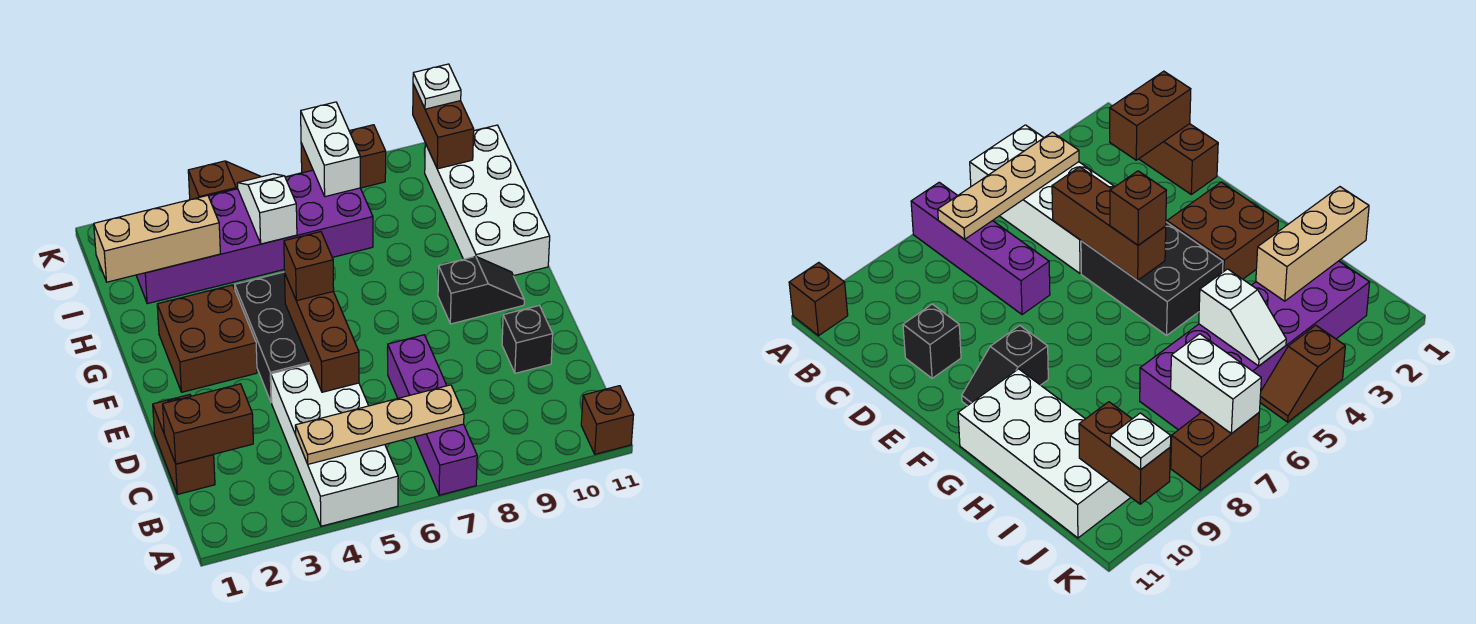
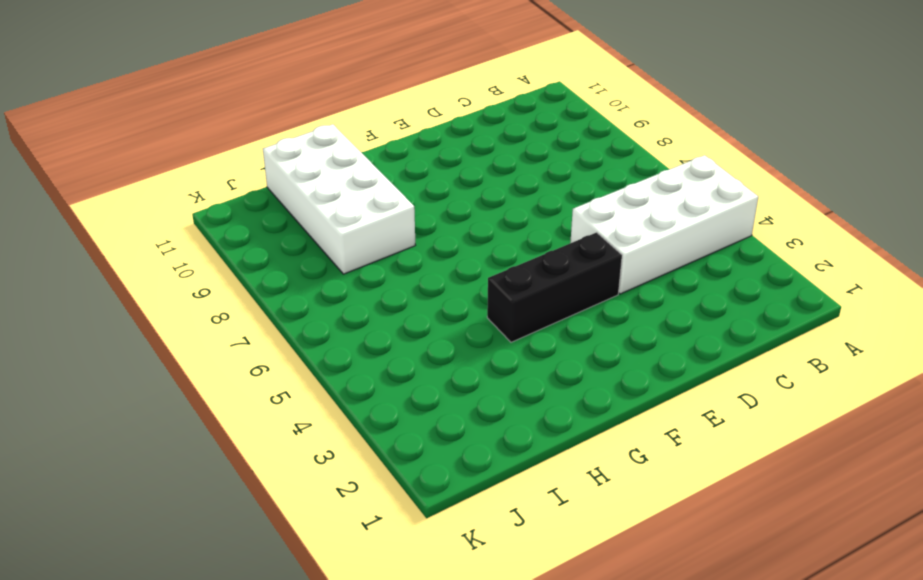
black brick E4:G4 level 1 -> black brick E4:G5 level 1
white brick H8:I11 level 1 -> white brick G10:J11 level 1
none -> purple brick A7:D7 level 1
none -> brown brick A11 level 1
none -> brown brick C1:D1 level 1

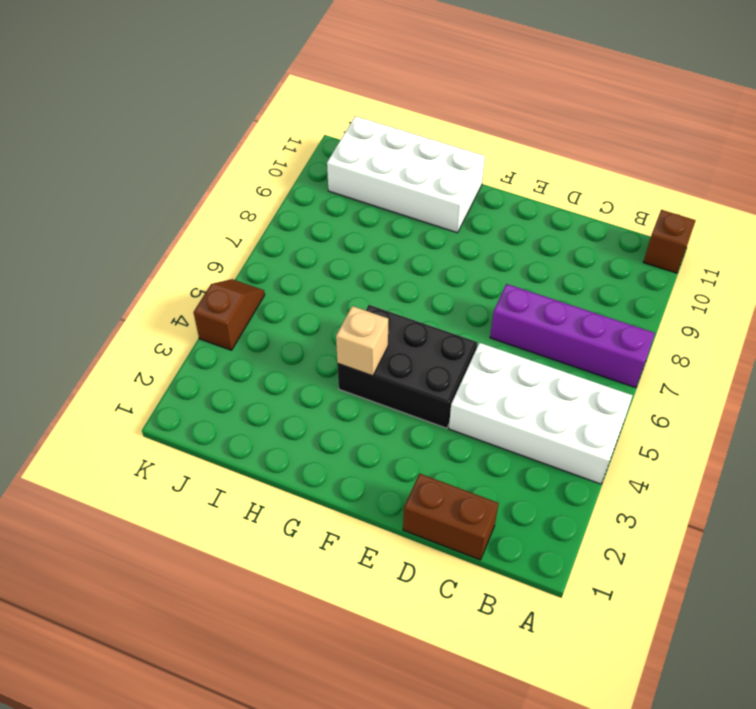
tan brick G4 level 2 -> none
none -> black brick D10 level 1
none -> brown brick F2:G3 level 1
none -> black slope F9:F10 level 1 top 9

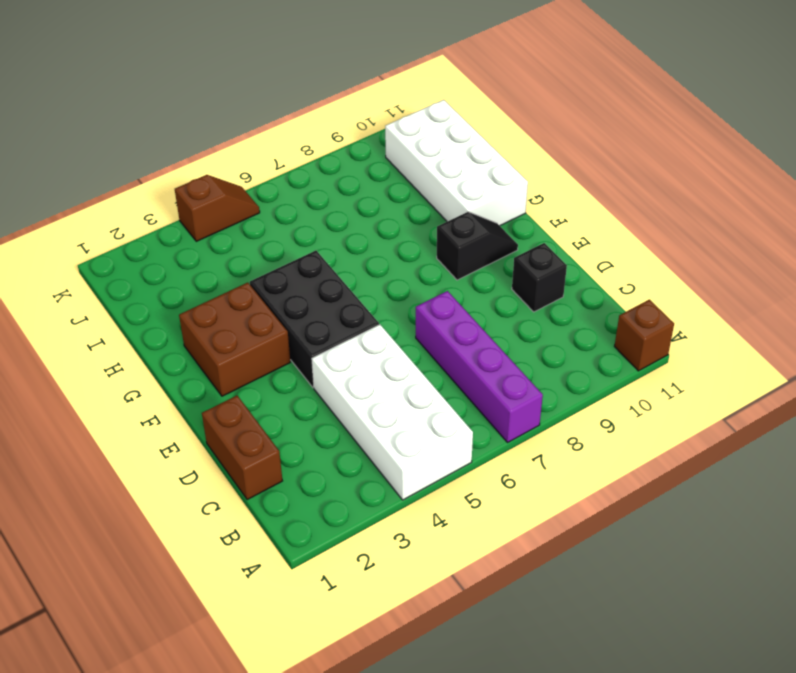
none -> purple brick I2:J7 level 1
none -> brown brick K7:K8 level 1
none -> tan plate B4:B7 level 2

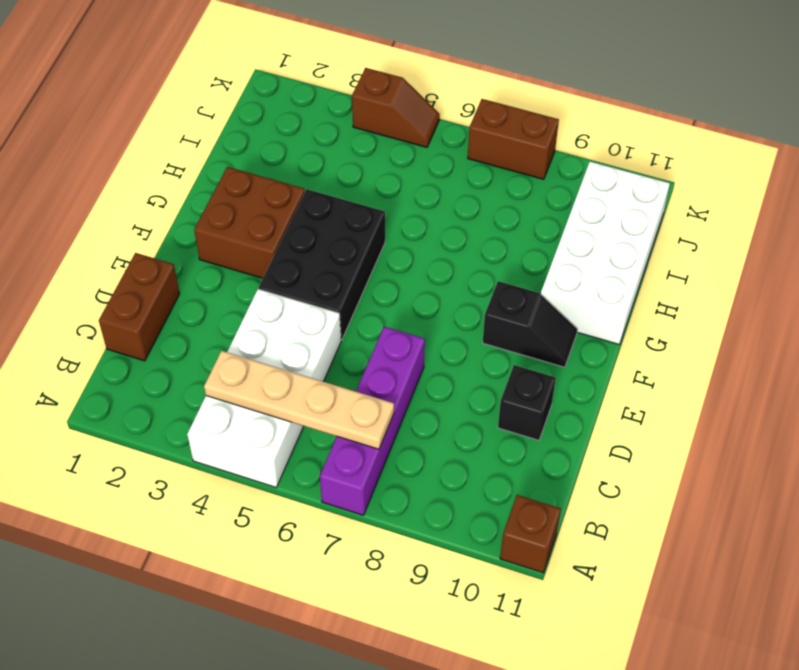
none -> purple brick I2:J7 level 1
none -> brown brick C1:C2 level 2
none -> brown brick D5:F5 level 2

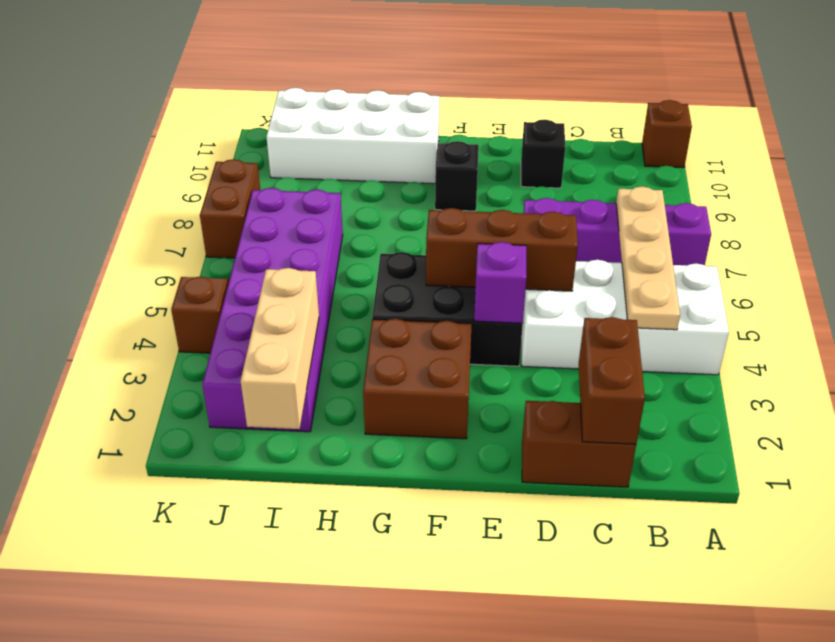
purple brick E4 level 2 -> none
none -> white slope I5:J5 level 2 top I
none -> white brick J7:K7 level 2
none -> brown brick J10:K10 level 2

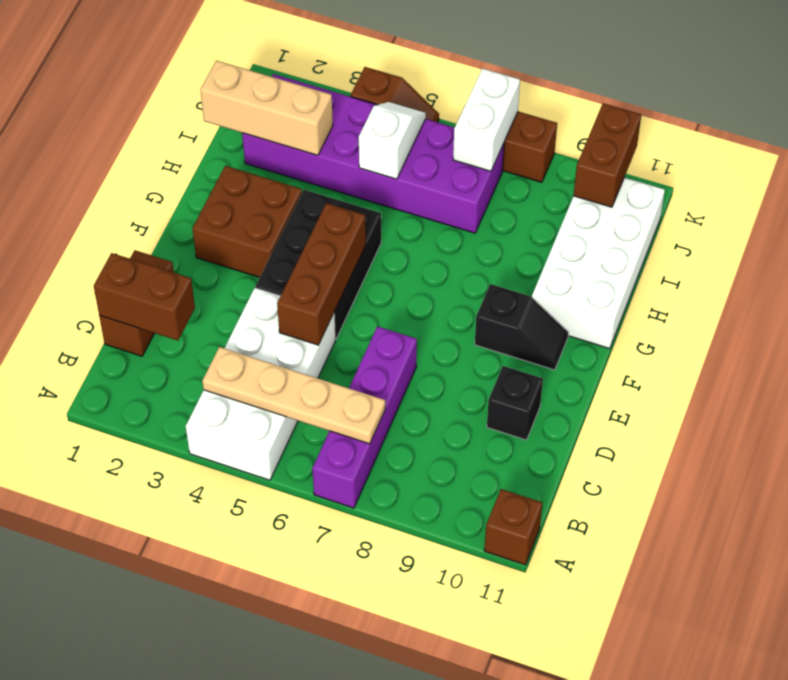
none -> brown brick F5 level 3
none -> white plate K10 level 3

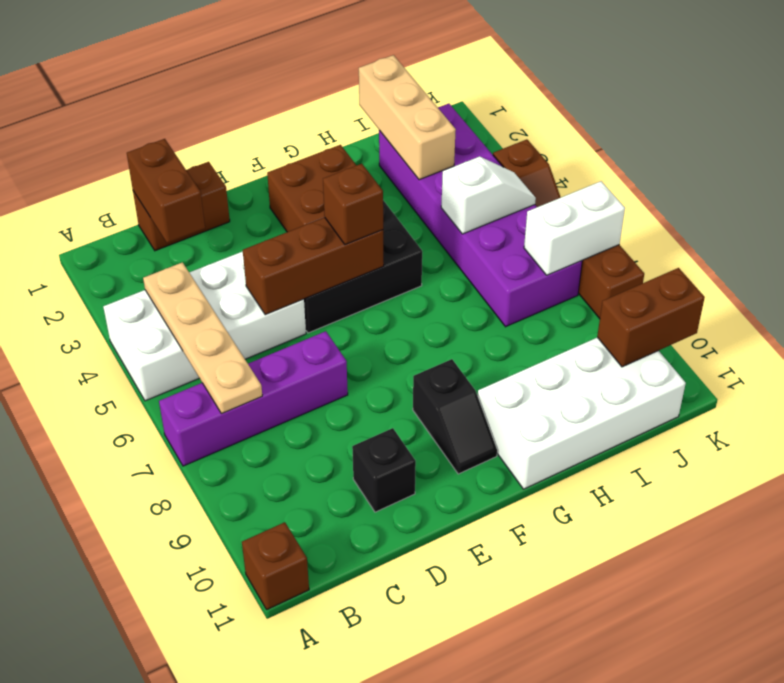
none -> white plate K10 level 3

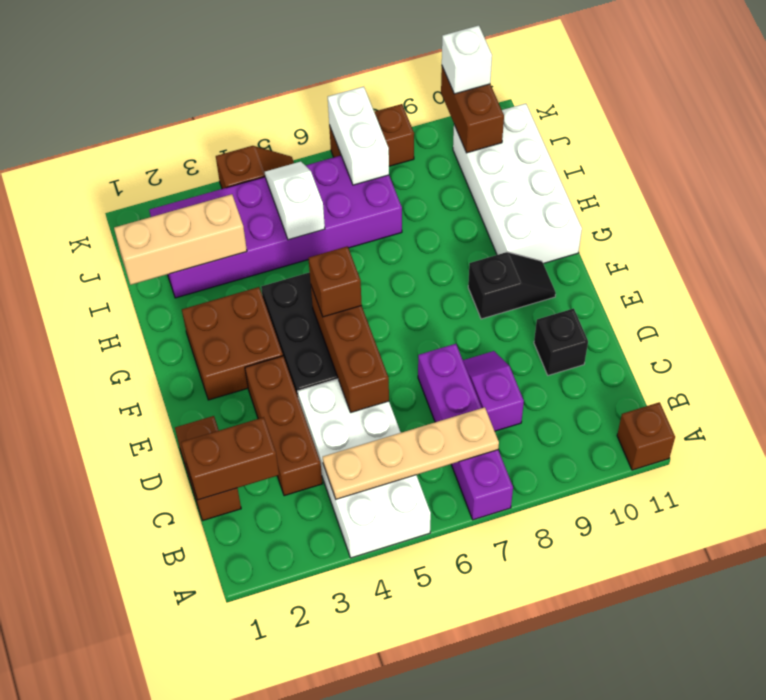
brown brick C3:E3 level 1 -> none
purple slope C8:D8 level 1 top C -> none
white brick K10 level 3 -> white plate K10 level 3

